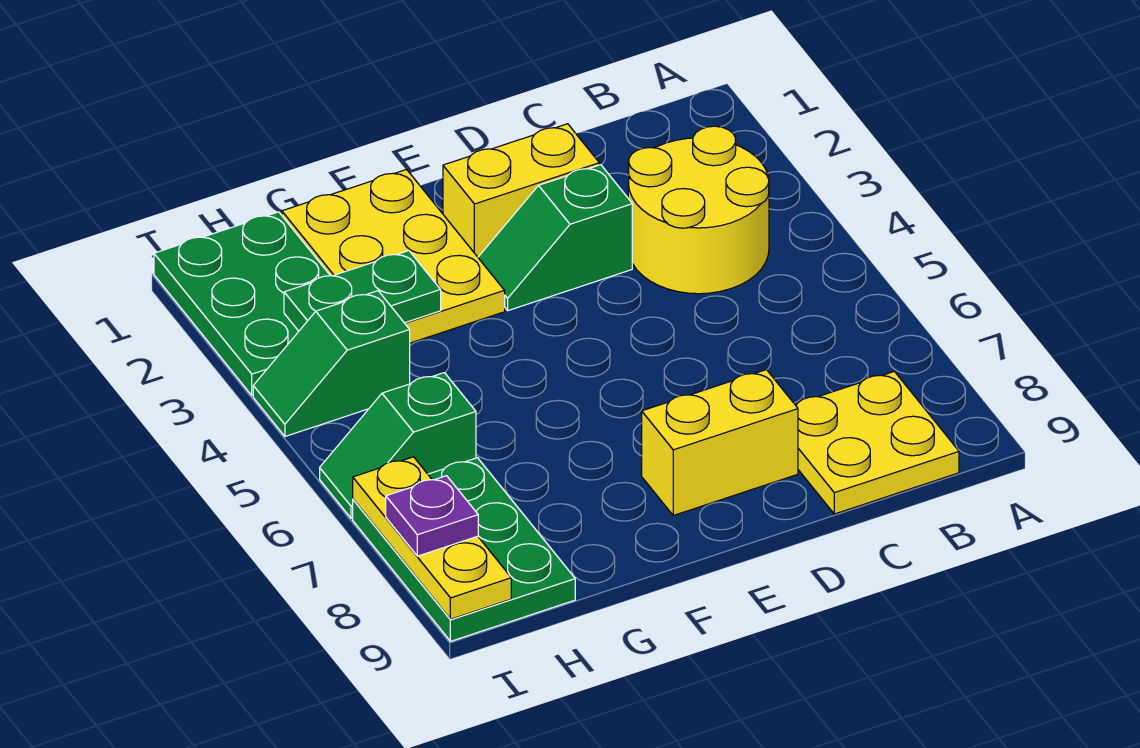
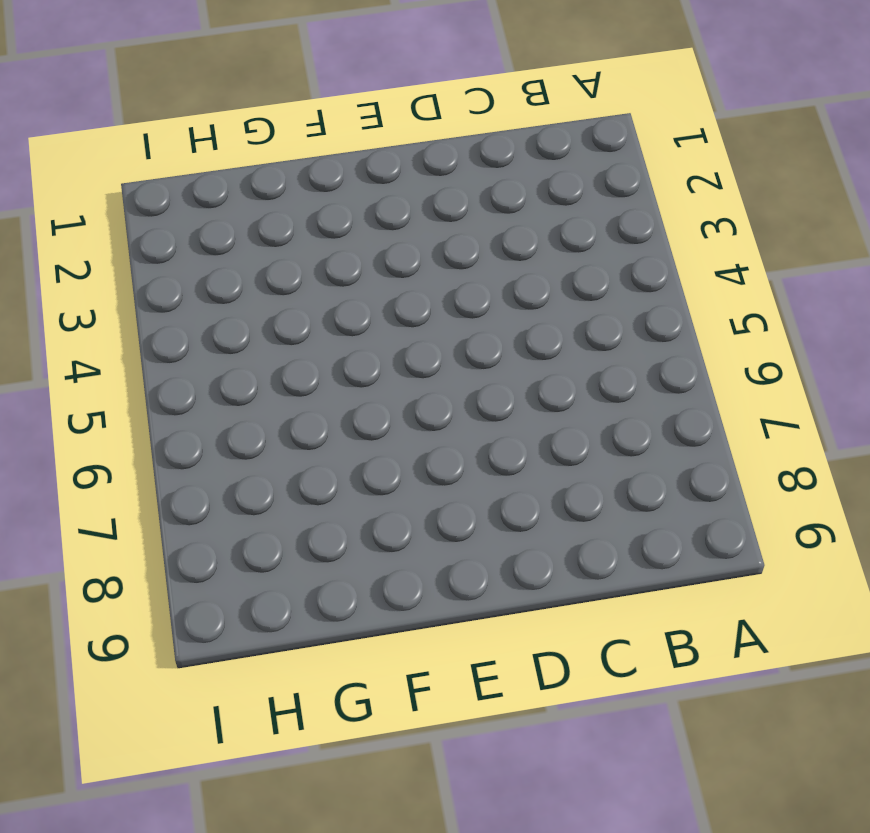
none -> yellow round brick B3:C4 level 1
none -> yellow plate B8:C9 level 1
none -> yellow brick D2:E2 level 1

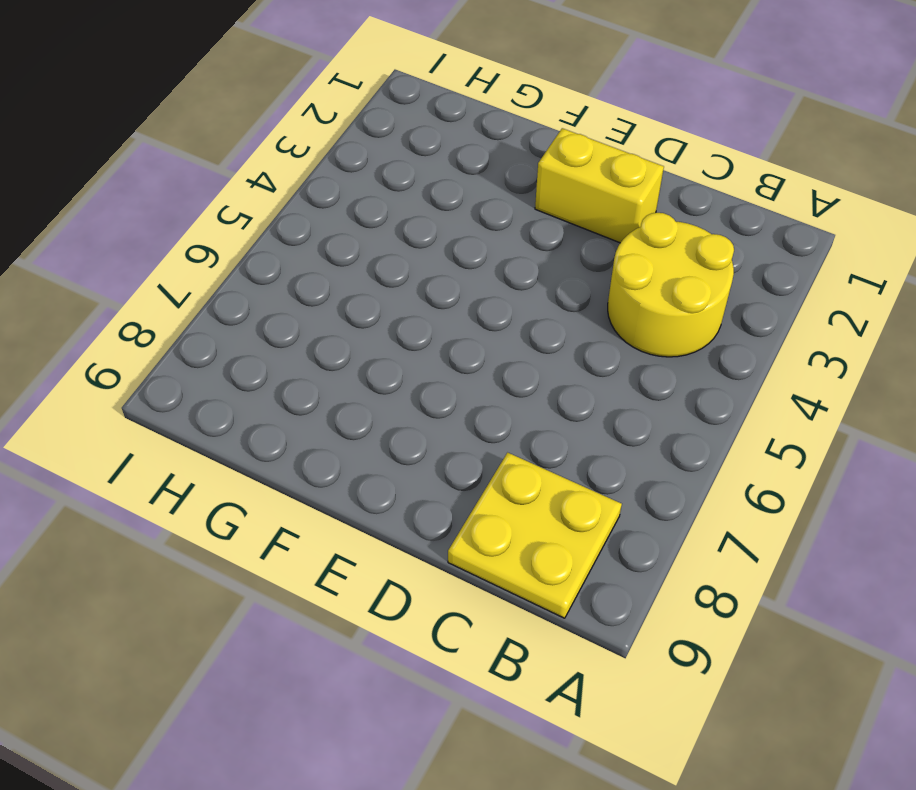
none -> green slope D3:E3 level 1 top D
none -> yellow brick D8:E8 level 1
none -> yellow plate F1:G3 level 1

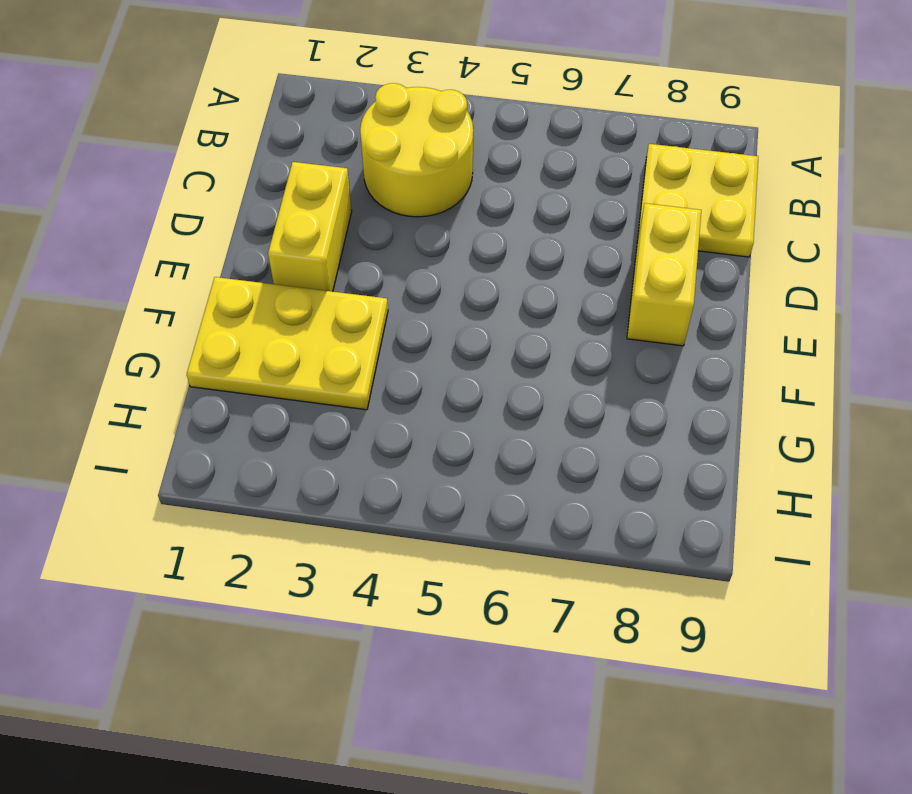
none -> green slope D3:E3 level 1 top D
none -> green plate H1:I3 level 1
none -> green slope H4:I4 level 1 top H

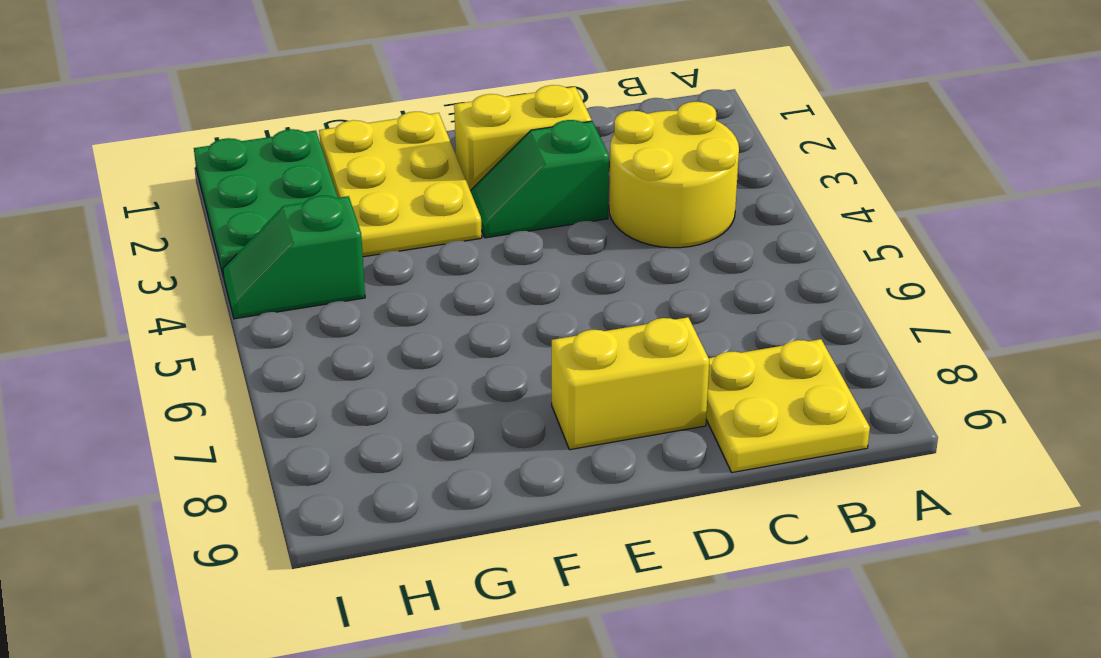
none -> green slope H6:I6 level 1 top H
none -> green plate H7:I9 level 1
none -> green plate G3:H3 level 2

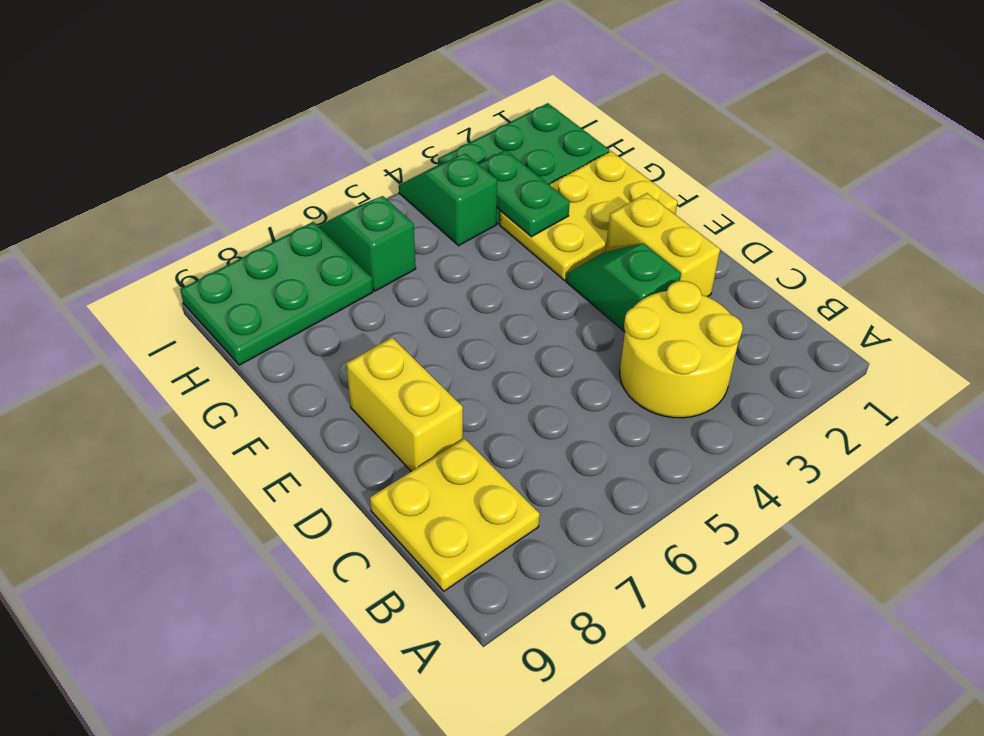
none -> yellow plate I7:I9 level 2
none -> purple plate I8 level 3

